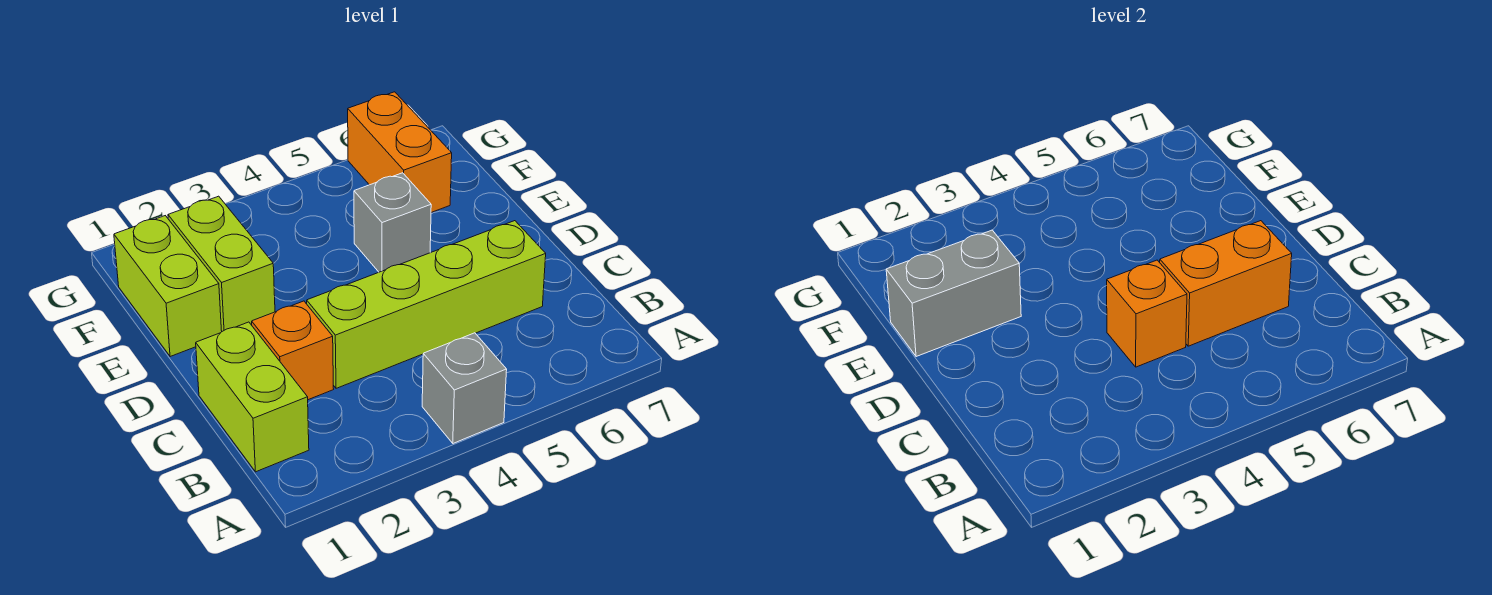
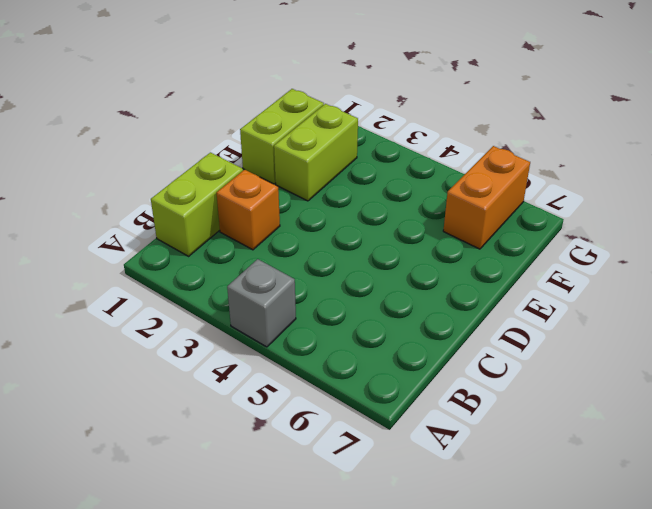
none -> lime brick C3:C6 level 1
none -> grey brick E5 level 1

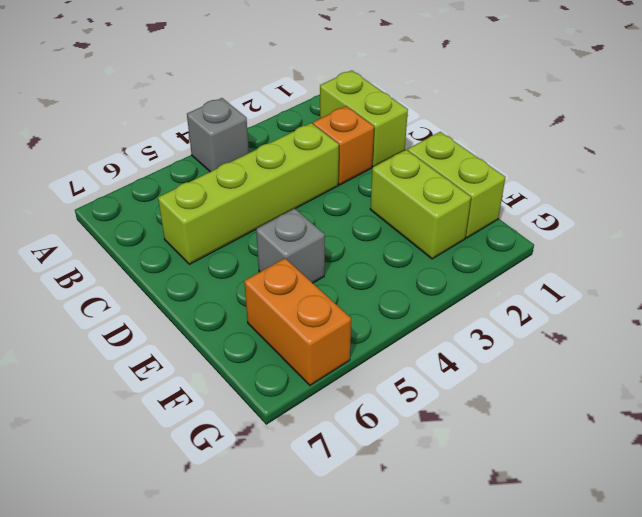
none -> orange brick C4 level 2
none -> orange brick C5:C6 level 2

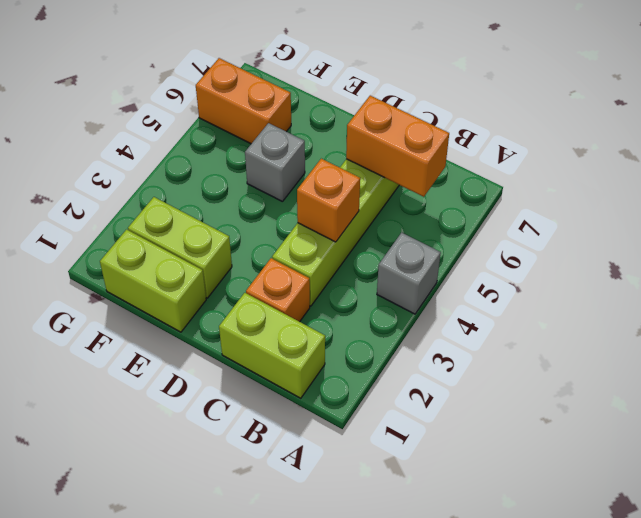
orange brick B6:C6 level 2 -> orange brick C5:C6 level 2
none -> grey brick E1:E2 level 2

